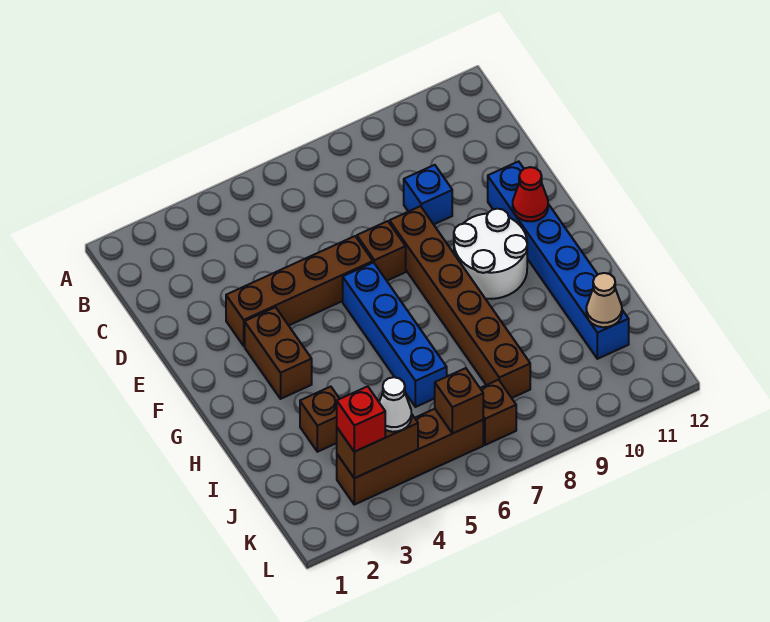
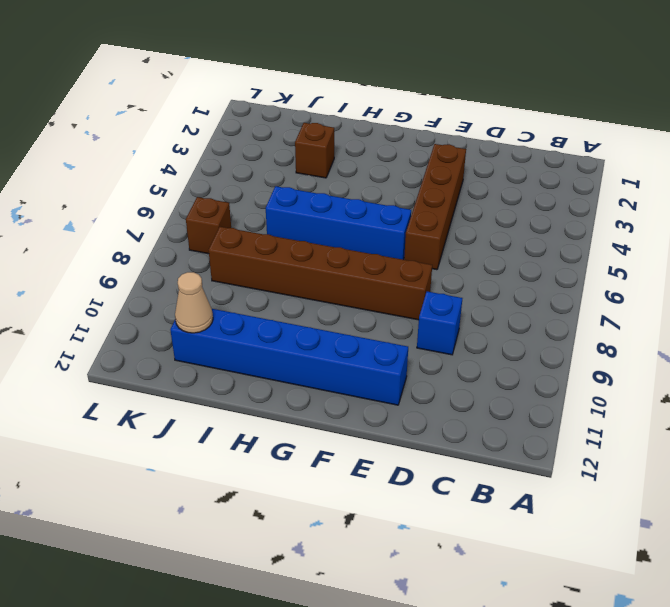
none -> brown brick E7 level 1
none -> brown brick F3:G3 level 1
none -> white round brick F9:G10 level 1

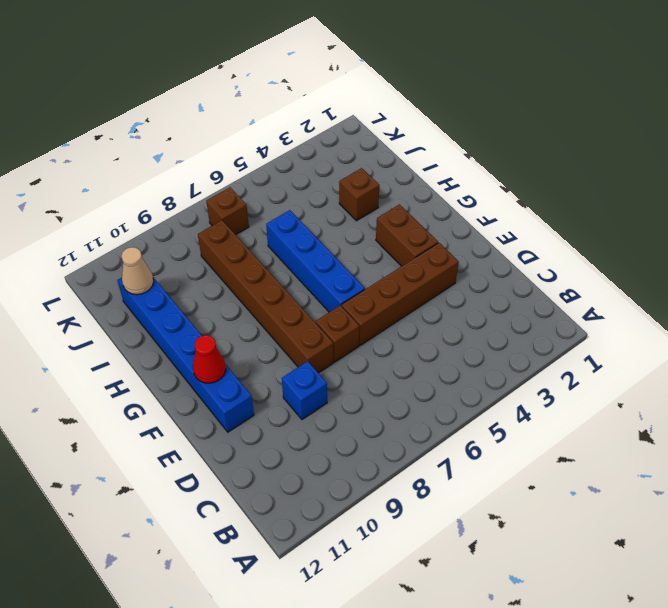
none -> white round brick F9:G10 level 1
none -> brown brick K3:K6 level 1
none -> brown brick K3:K4 level 2

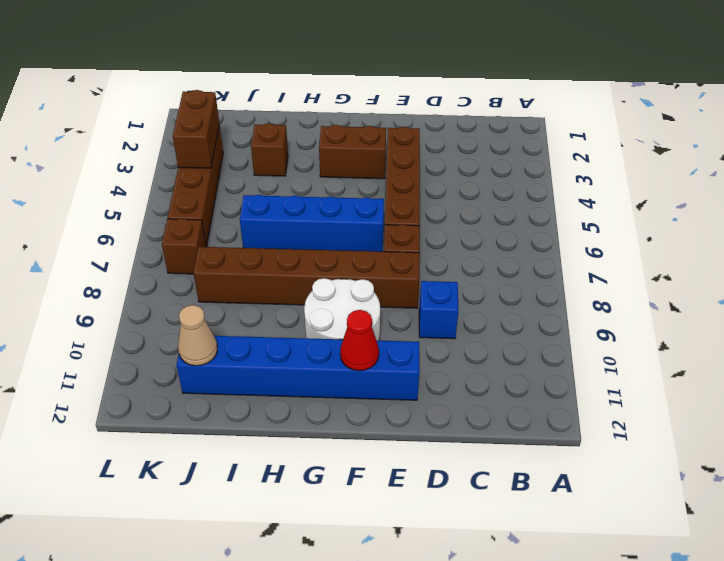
none -> brown brick K6 level 2
none -> red brick K3 level 3
none -> white cone K4 level 3

